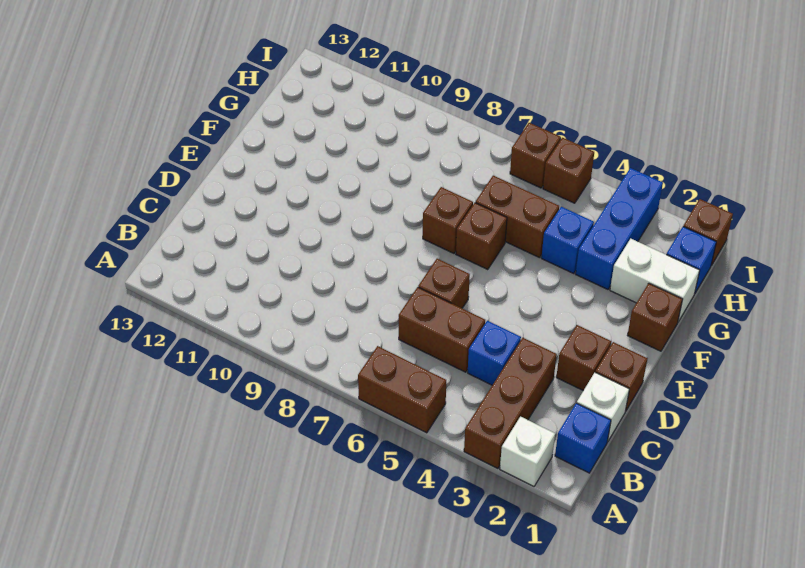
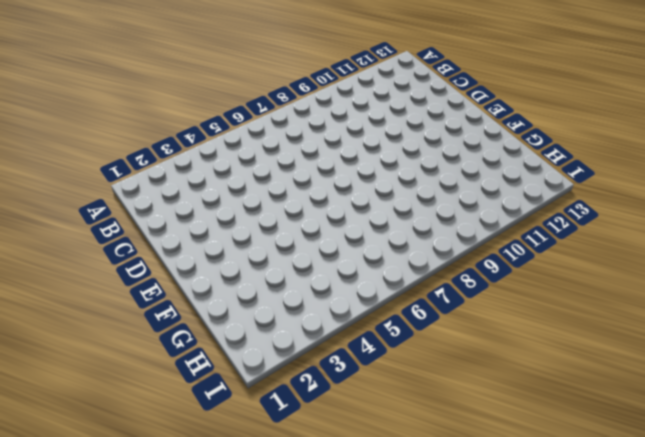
none -> white brick A2 level 1
none -> brown brick A3:C3 level 1
none -> brown brick A5:A6 level 1

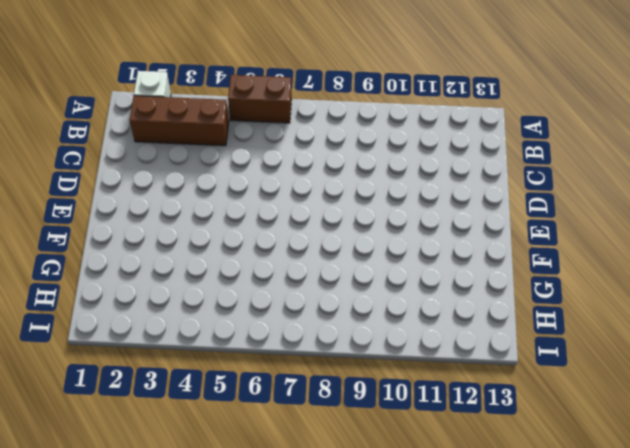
brown brick B2:B4 level 1 -> brown brick A3:C3 level 1
none -> blue brick B1 level 1
none -> white brick C1 level 1
none -> blue brick C4 level 1

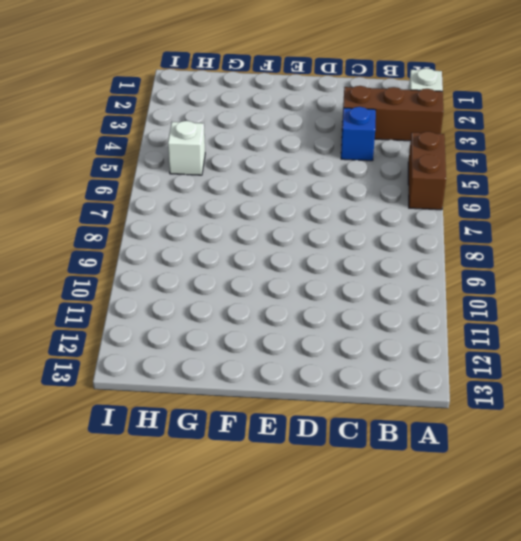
white brick H5 level 1 -> white brick C1 level 1
none -> blue brick B1 level 1
none -> brown brick C5:C6 level 1
none -> brown brick D1 level 1

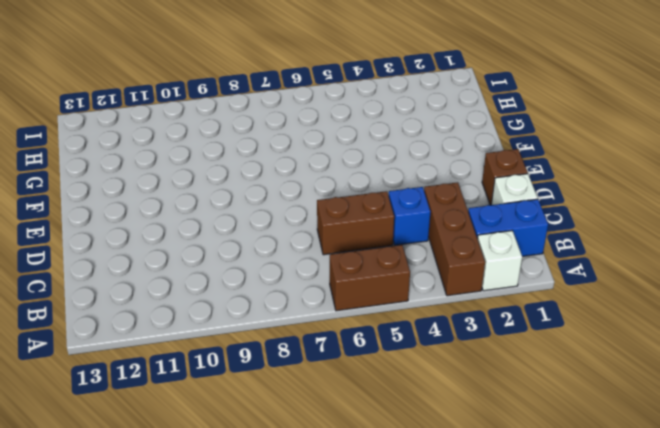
blue brick B1:B2 level 1 -> blue brick B1 level 1
none -> brown brick D2 level 1
none -> brown brick D6 level 1
none -> brown brick F1 level 1

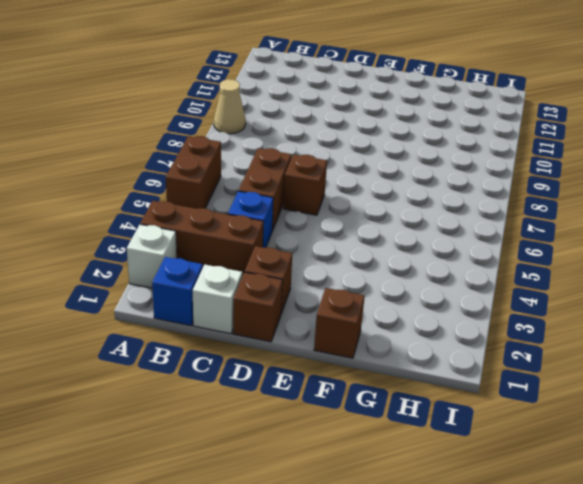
tan cone A9 level 1 -> none
none -> brown brick F6 level 1
none -> brown brick F7 level 1
none -> white brick G1:G2 level 1

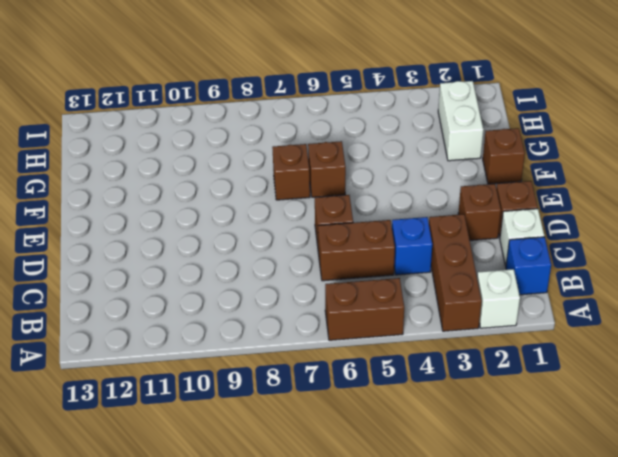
white brick G2:H2 level 1 -> white brick G1:G2 level 1
none -> blue brick G3:I3 level 1
none -> blue brick G4 level 1
none -> brown brick G5:G6 level 1

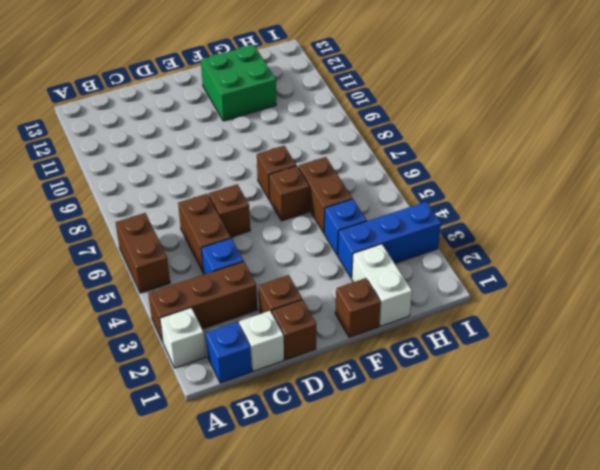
green brick F11:G12 level 1 -> none
none -> blue brick H1 level 1
none -> brown brick I1 level 1
none -> brown brick I5 level 1

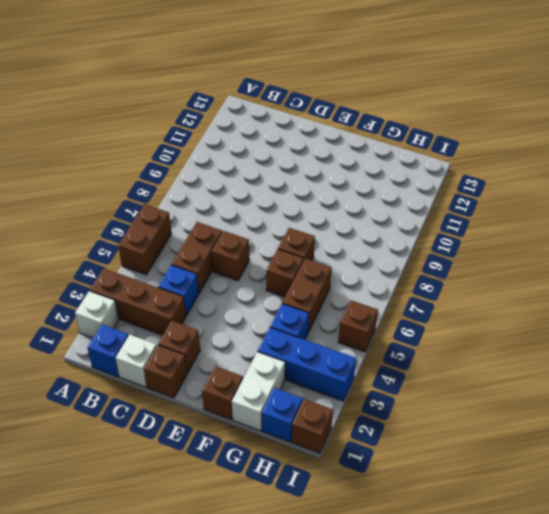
none -> brown brick I6 level 1

